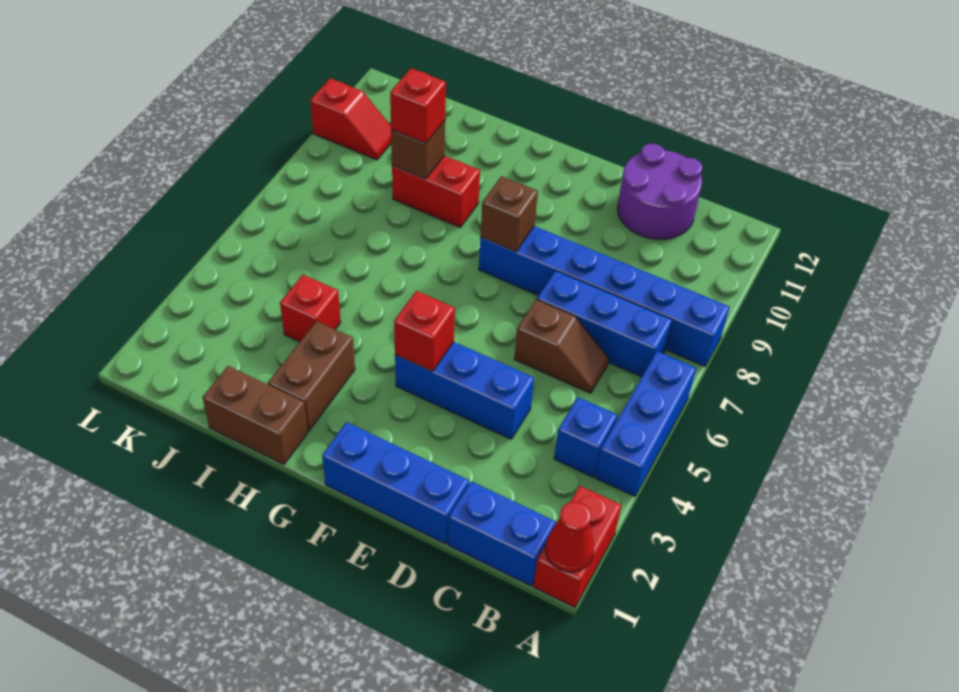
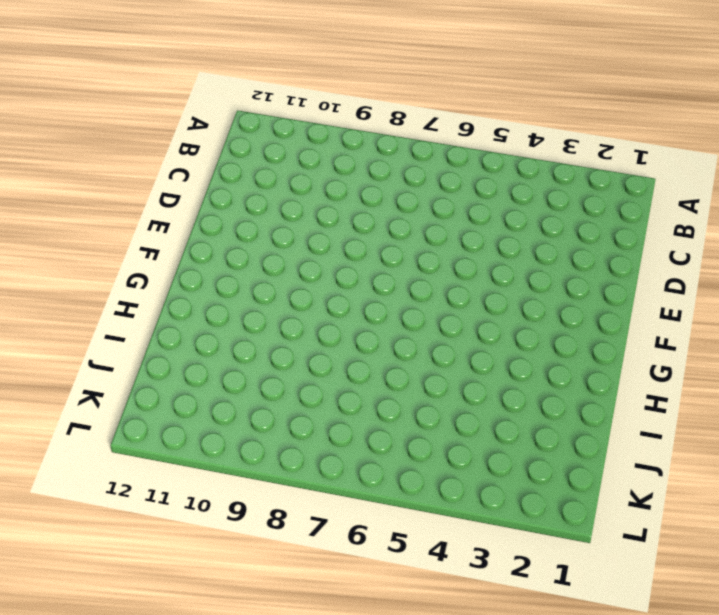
none -> red brick A1:A2 level 1
none -> blue brick A4:A6 level 1
none -> blue brick A8:F8 level 1

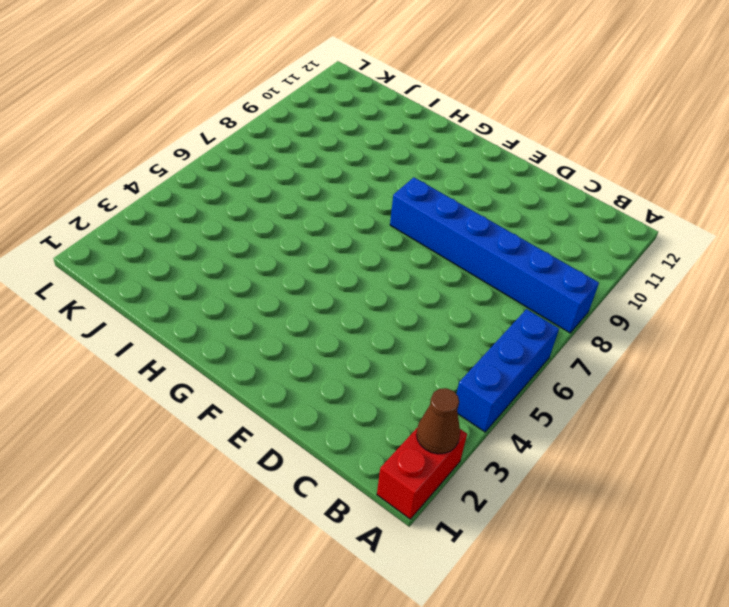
brown cone A2 level 2 -> none
none -> blue brick B1:C1 level 1
none -> blue brick B4 level 1
none -> blue brick B7:D7 level 1

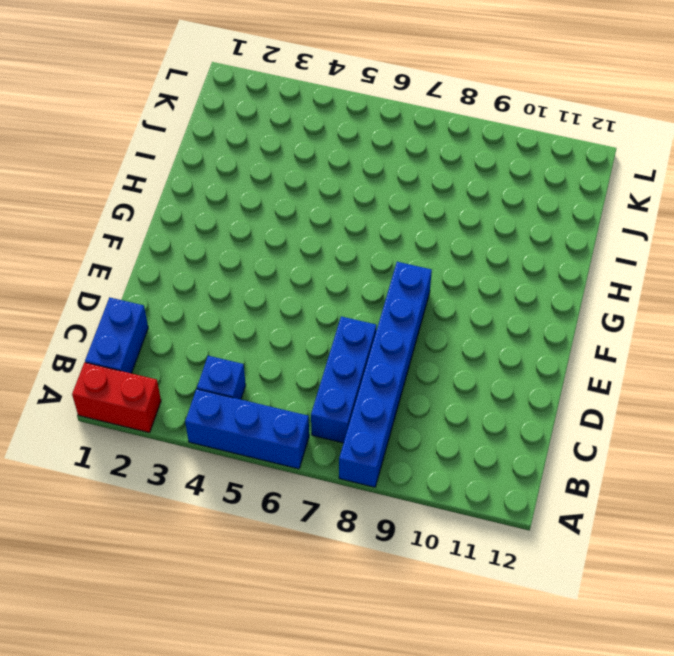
none -> brown slope C6:D6 level 1 top D
none -> purple round brick C11:D12 level 1
none -> blue brick D1:F1 level 1

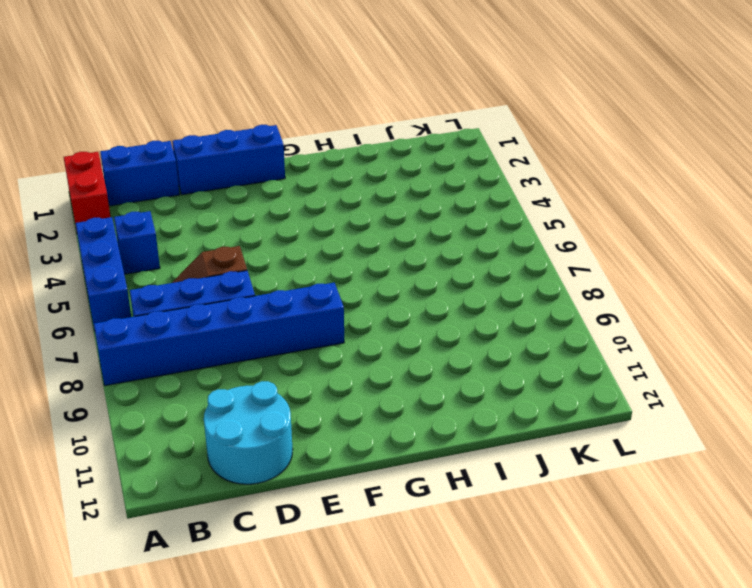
cyan round brick C11:D12 level 1 -> purple round brick C11:D12 level 1
none -> blue brick D4:F4 level 1
none -> brown brick H1:I1 level 1
none -> brown brick H2:H3 level 1

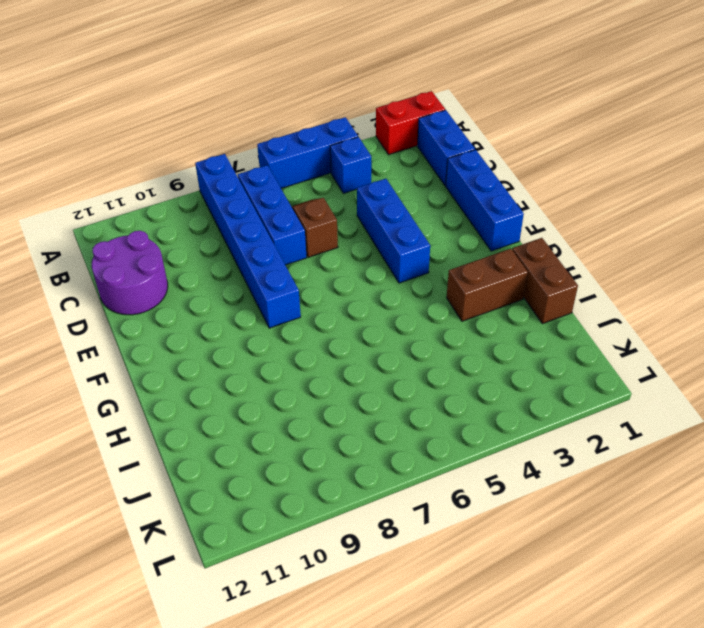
none -> red brick H9:I9 level 1
none -> red brick I4 level 1
none -> red slope K10:L10 level 1 top L

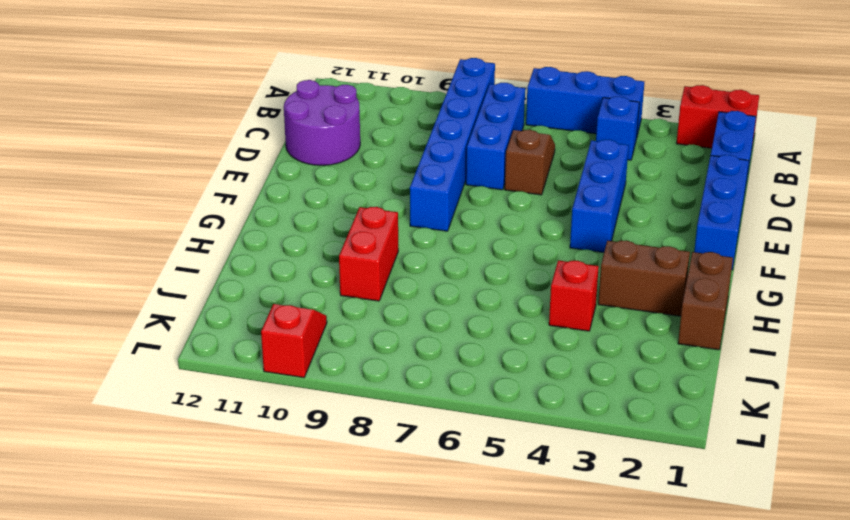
none -> red cone A1 level 2
none -> red brick F4 level 2
none -> brown brick F8 level 2

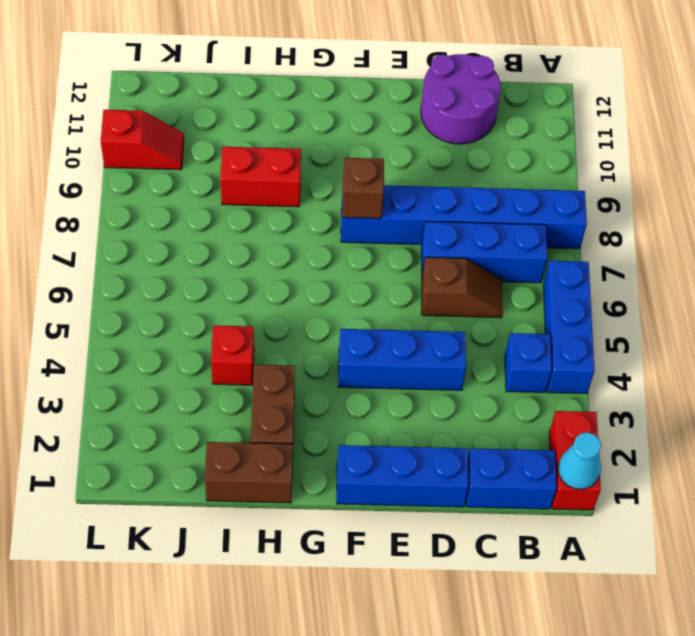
cyan cone A1 level 2 -> red cone A1 level 2
none -> red brick F4 level 2
none -> brown brick I9 level 2
none -> red brick I9 level 3

